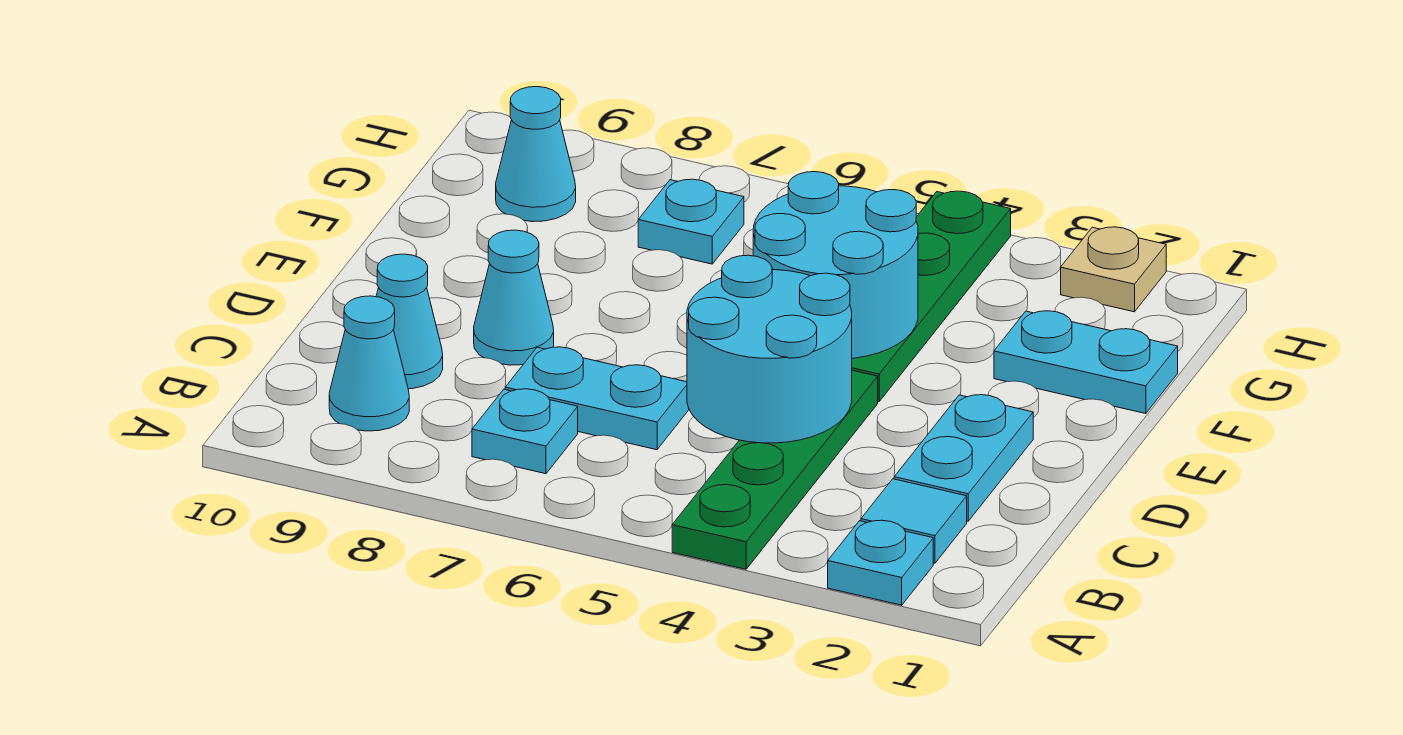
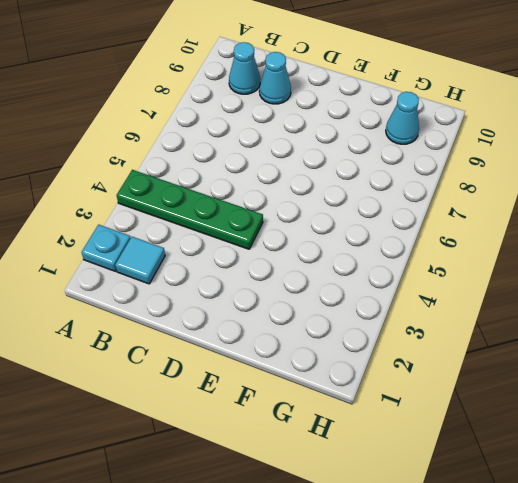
none -> cyan plate B7 level 1
none -> cyan plate C2:D2 level 1
none -> cyan plate C6:C7 level 1

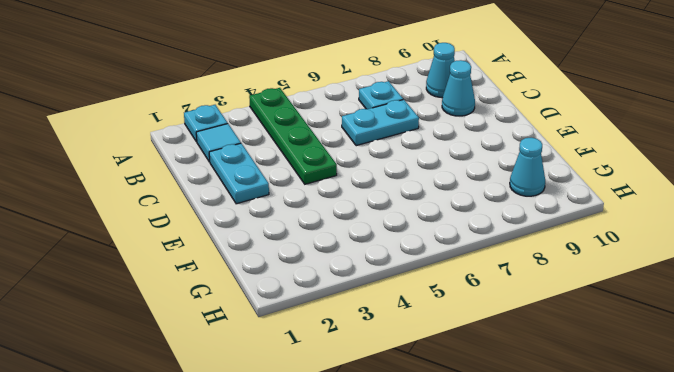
none -> cyan cone D8 level 1
none -> green plate E4:H4 level 1
none -> cyan plate F1:F2 level 1

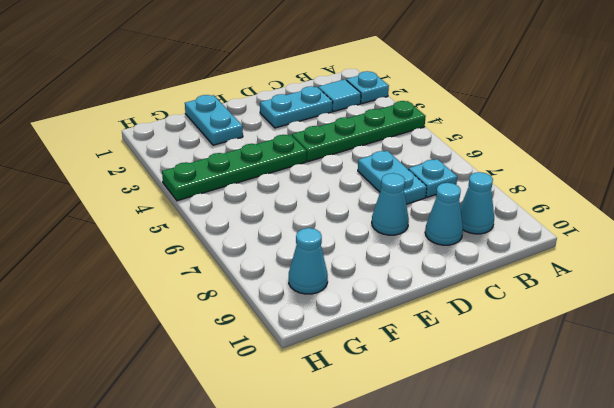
none -> cyan plate G7 level 1
none -> tan plate H2 level 1
none -> cyan round brick C4:D5 level 2

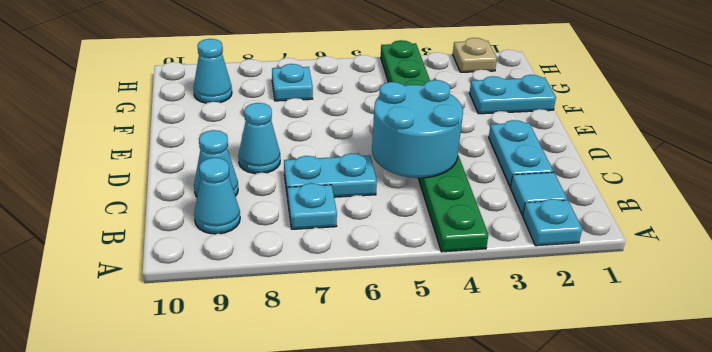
none -> cyan round brick E4:F5 level 2

